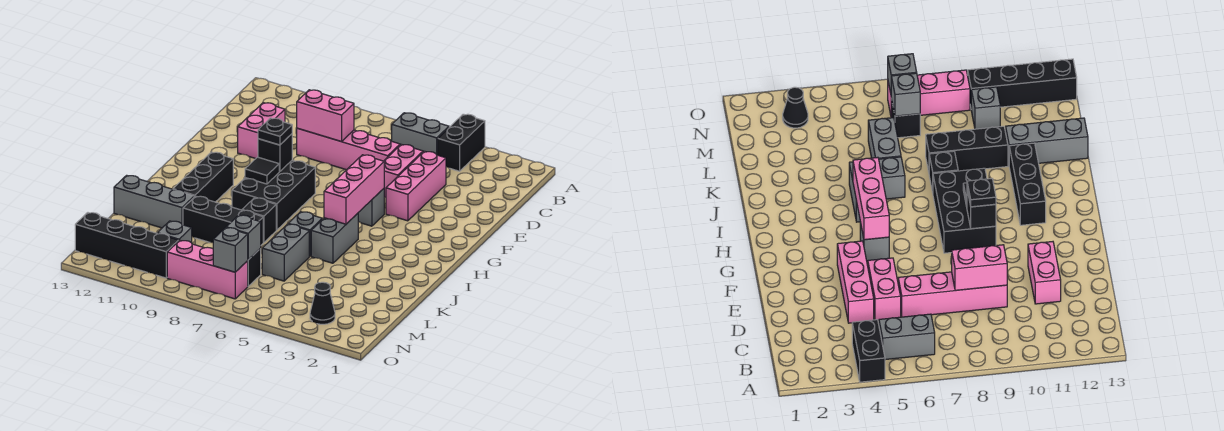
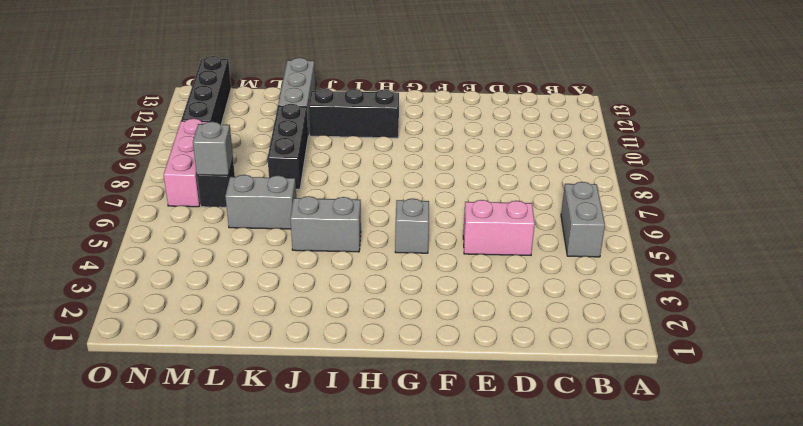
none -> black brick A4:B4 level 1
none -> pink brick D4:F4 level 1
none -> pink brick D6:D9 level 1

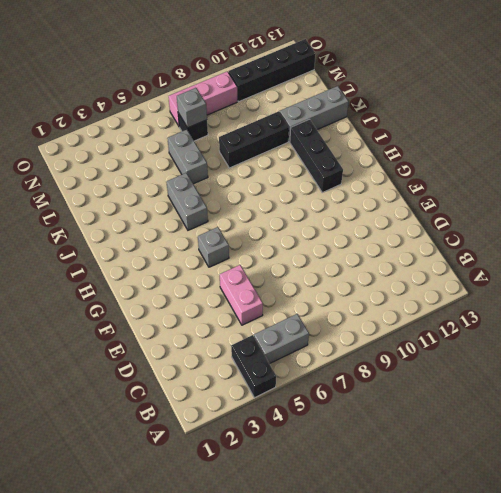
none -> pink brick D4:F4 level 1
none -> pink brick D6:D9 level 1
none -> pink brick D11:E11 level 1

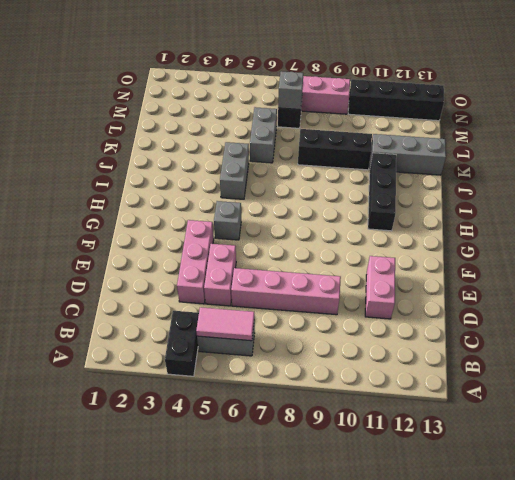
pink tile B5:B6 level 2 -> none
none -> black brick G8:I9 level 1
none -> grey brick J6 level 1
none -> black brick J8 level 1

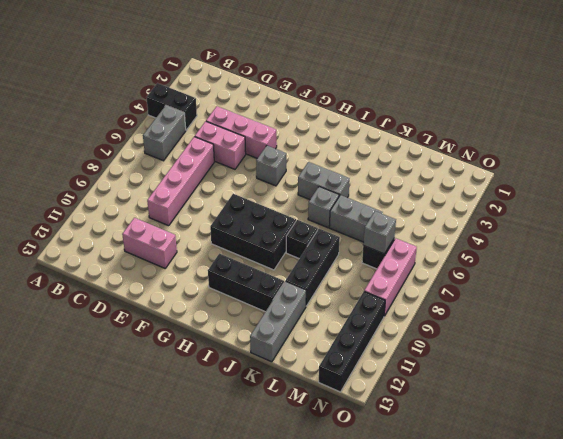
none -> grey brick M10 level 1
none -> black cone N3 level 1
none -> pink brick D8:D9 level 2

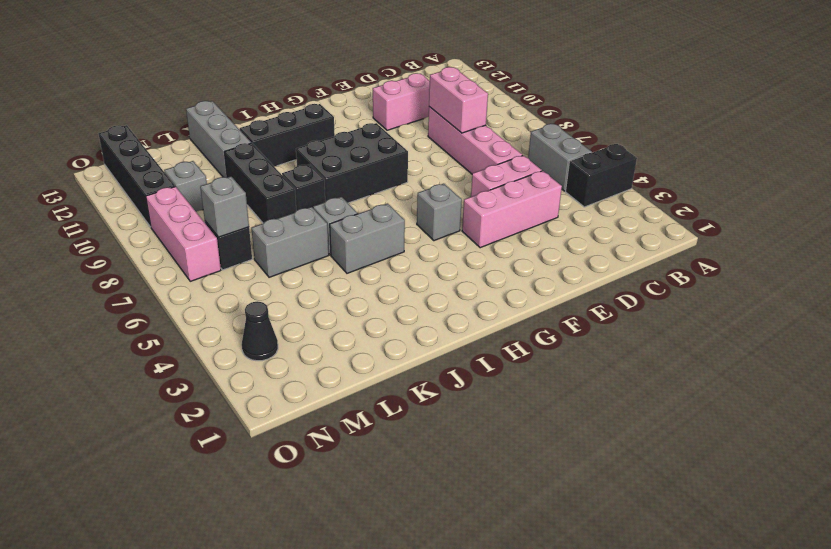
none -> pink brick G5:I5 level 2
none -> black brick G9 level 2
none -> black tile H9 level 2

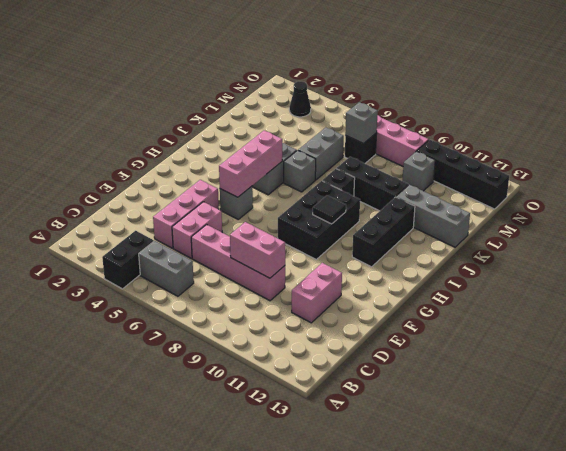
none -> black brick G9 level 2
none -> grey brick N7 level 2
none -> black plate G9 level 3

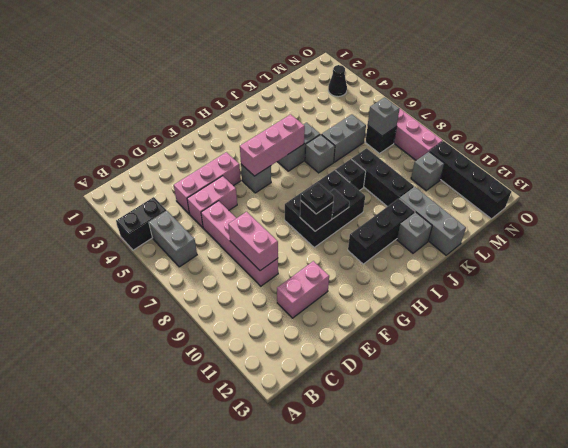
grey brick J12 level 1 -> grey brick N7 level 2

